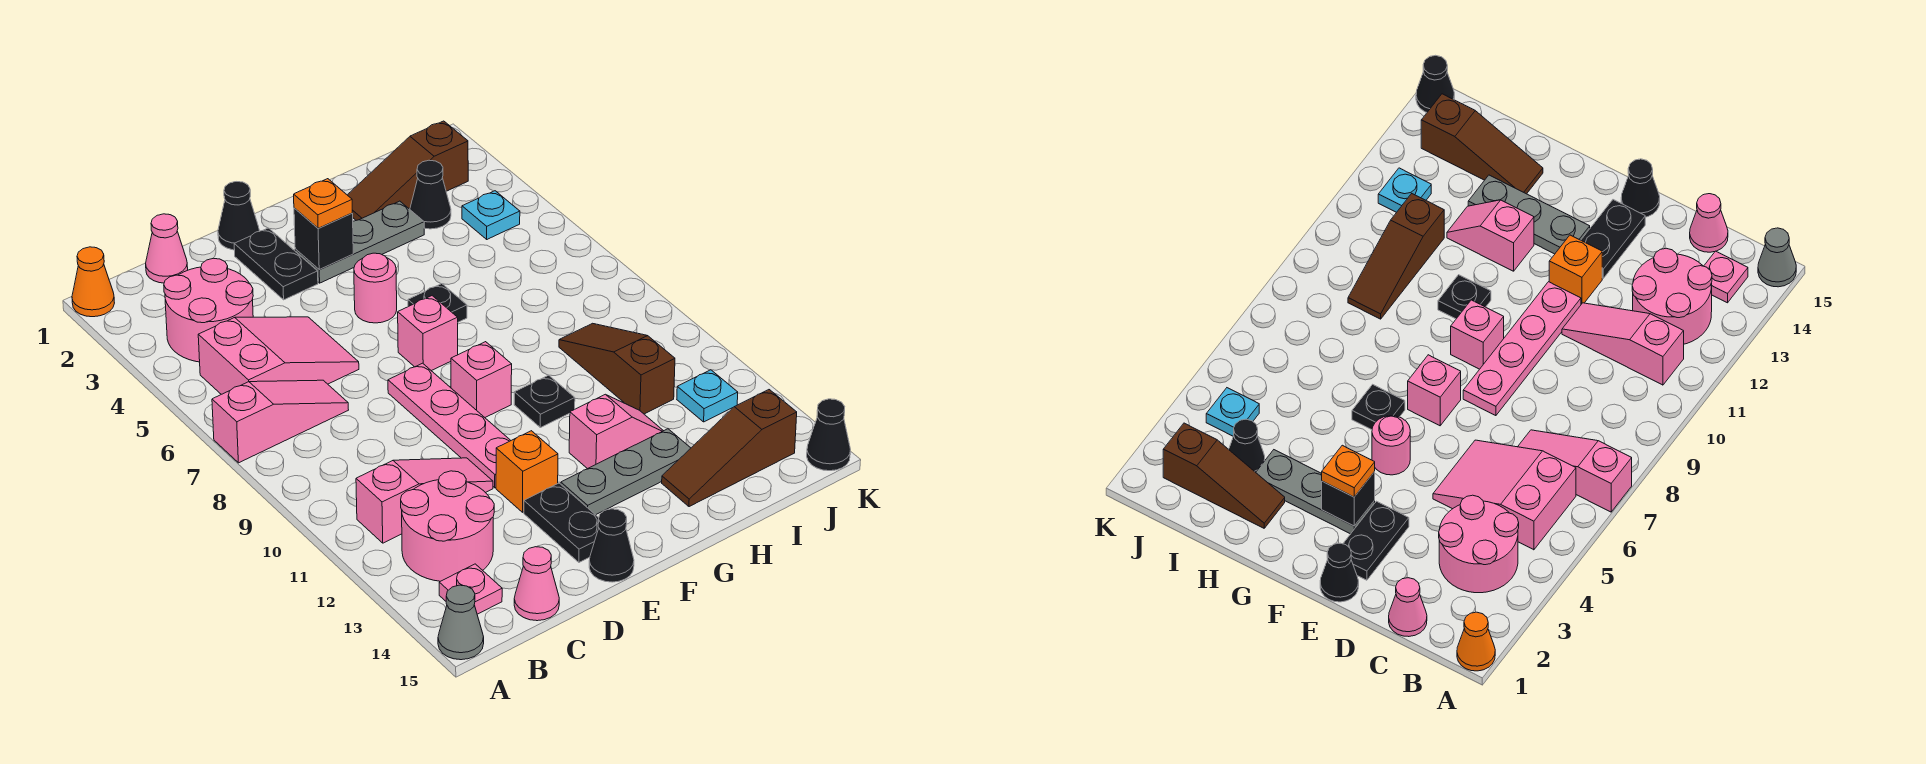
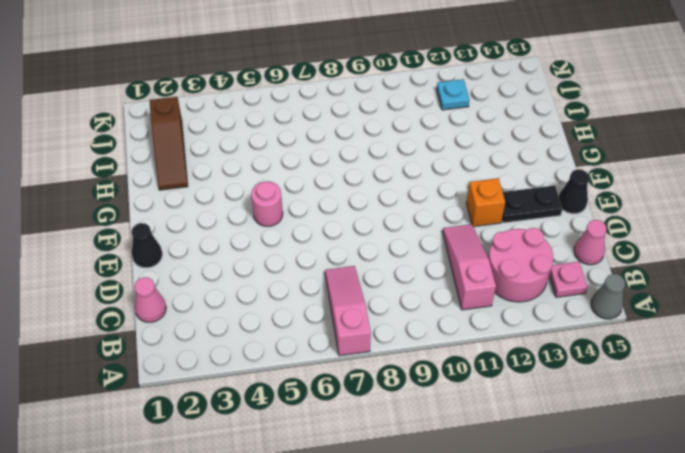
none -> orange cone A1 level 1
none -> pink round brick B3:C4 level 1
none -> pink slope B5:D6 level 1 top B
none -> black plate E2:E3 level 1

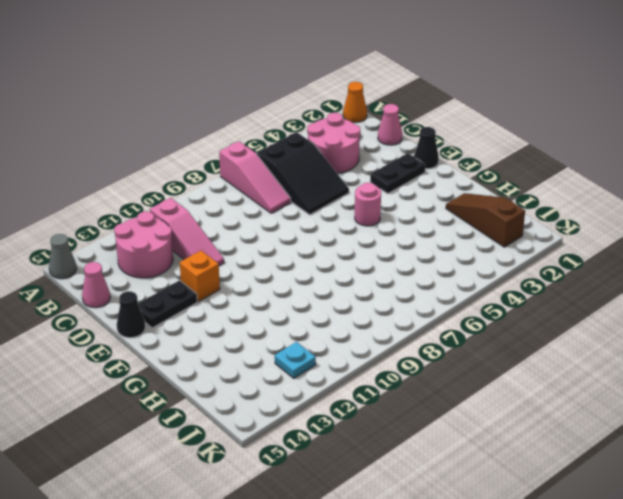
black slope B5:D6 level 1 top B -> pink slope B5:D6 level 1 top B
none -> pink plate B14 level 1
none -> pink plate E8:E11 level 1
none -> grey plate F3:H3 level 1
none -> pink brick F7 level 1

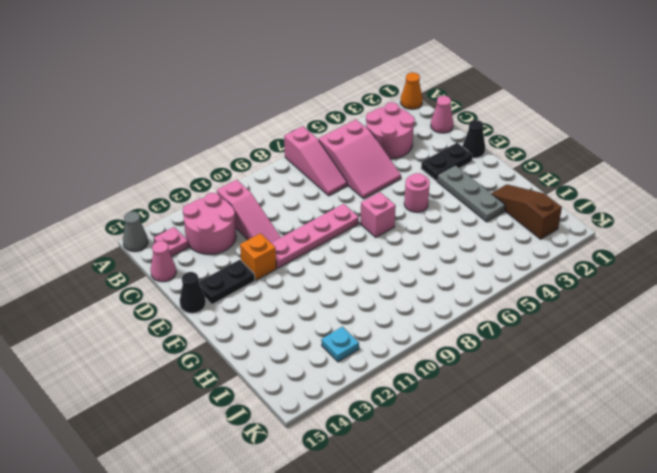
none -> pink brick F9 level 1
none -> grey plate F13:H13 level 1
none -> black plate G6 level 1
none -> black plate G10 level 1

